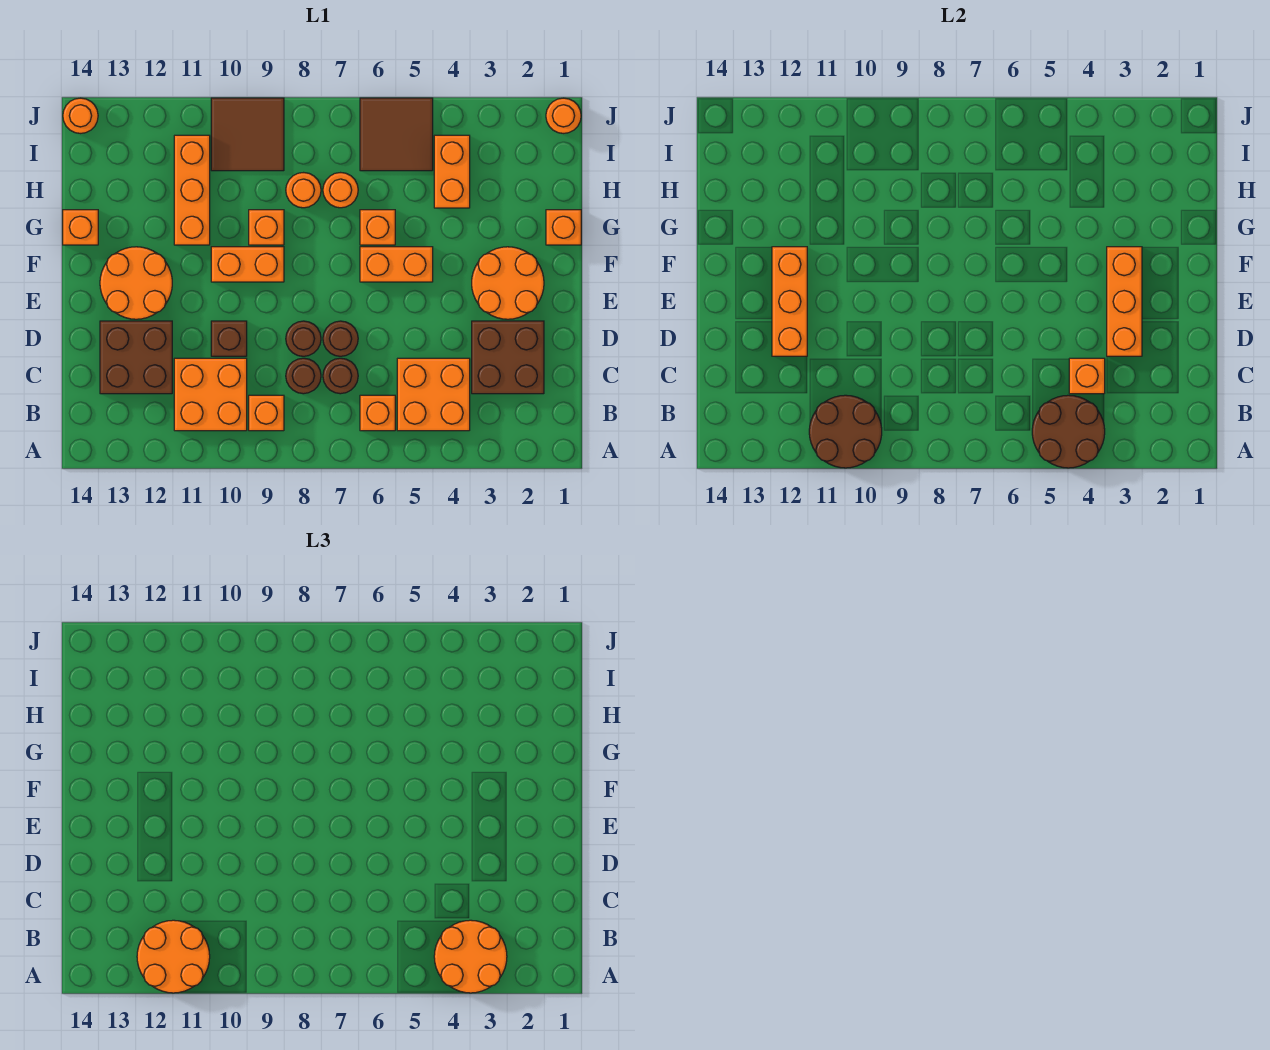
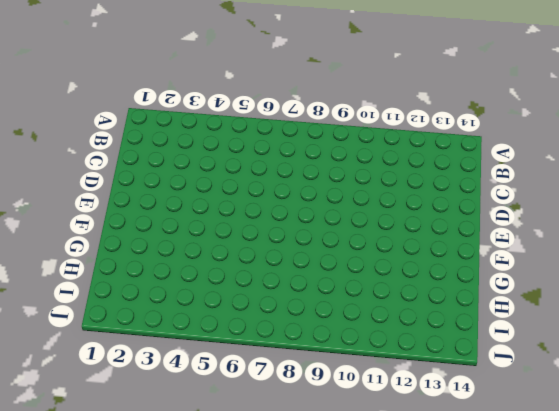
none -> orange brick B4:C5 level 1
none -> orange brick B6 level 1
none -> orange brick B9 level 1
none -> orange brick B10:C11 level 1

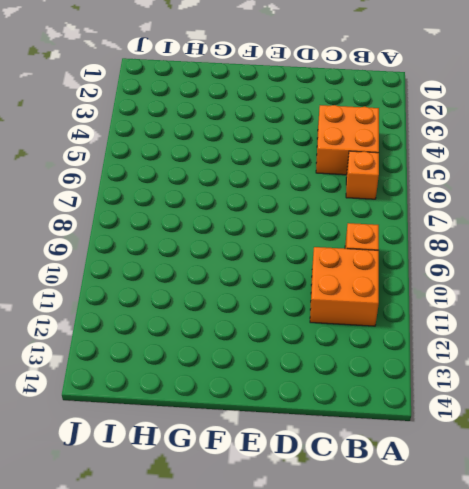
none -> brown brick C2:D3 level 1
none -> brown round brick C7 level 1
none -> brown round brick C8 level 1
none -> brown brick C12:D13 level 1

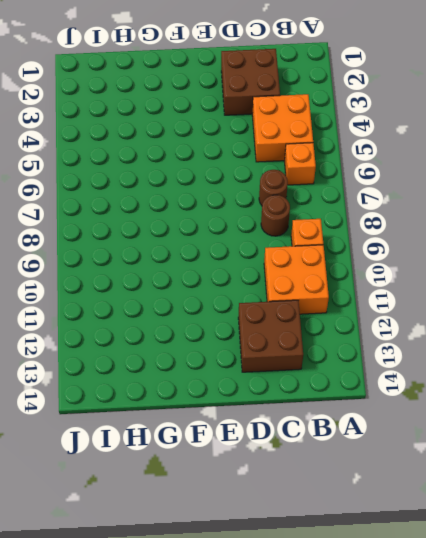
none -> brown round brick D7 level 1
none -> brown round brick D8 level 1
none -> brown brick D10 level 1
none -> orange round brick E2:F3 level 1

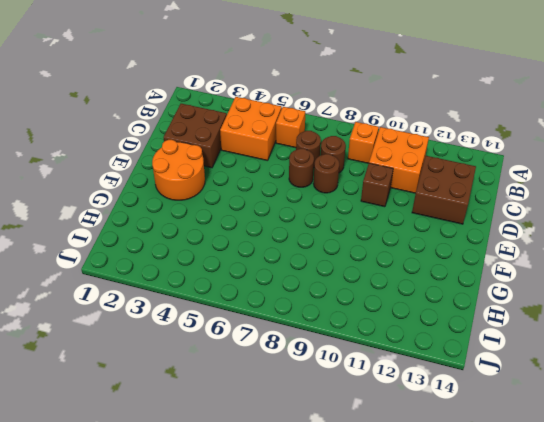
none -> orange round brick E12:F13 level 1
none -> orange brick F5:F6 level 1
none -> orange brick F9:F10 level 1
none -> orange brick G1 level 1

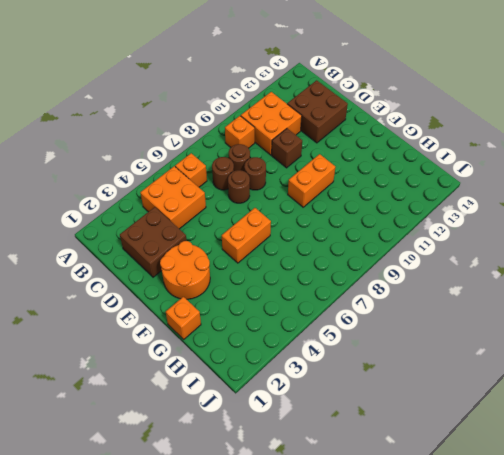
none -> orange round brick E12:F13 level 1
none -> orange brick G6 level 1
none -> orange brick G9 level 1
none -> orange brick G11:I11 level 1

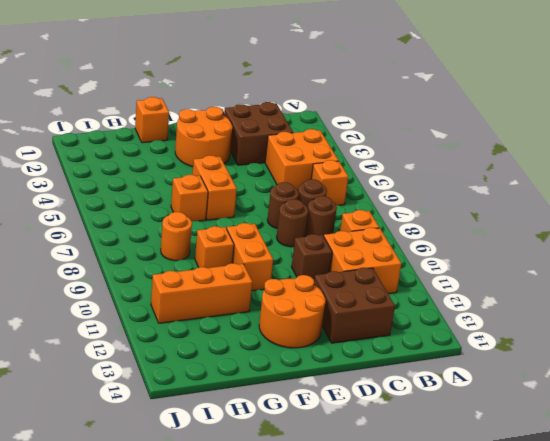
none -> orange brick G14 level 1
none -> orange brick H4:I4 level 1
none -> orange round brick H7 level 1
none -> brown tile I5:J6 level 1

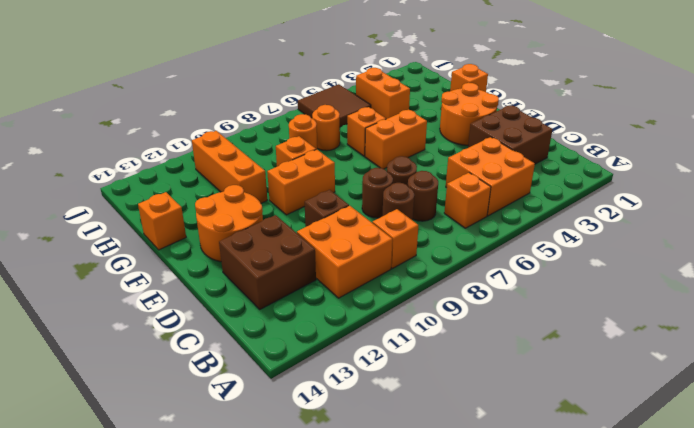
none -> brown tile I9:J10 level 1
none -> orange round brick J1 level 1
none -> orange round brick J14 level 1
none -> brown round brick A4:B5 level 2

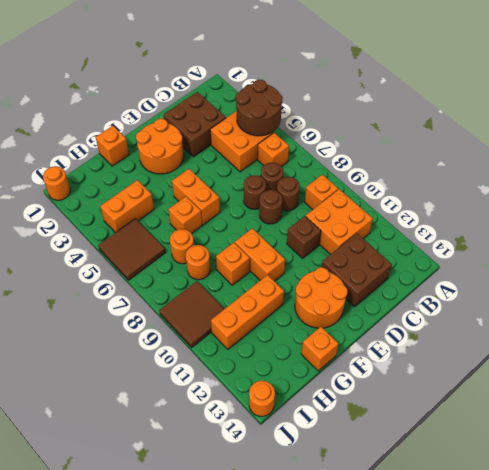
none -> brown round brick A10:B11 level 2
none -> orange brick C4 level 2
none -> orange brick D3:F3 level 2
none -> orange brick D12:F12 level 2

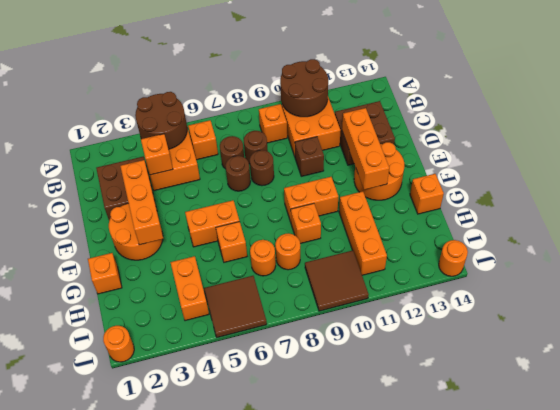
none -> orange round brick A3:B4 level 3
none -> orange round brick A11:B12 level 3

